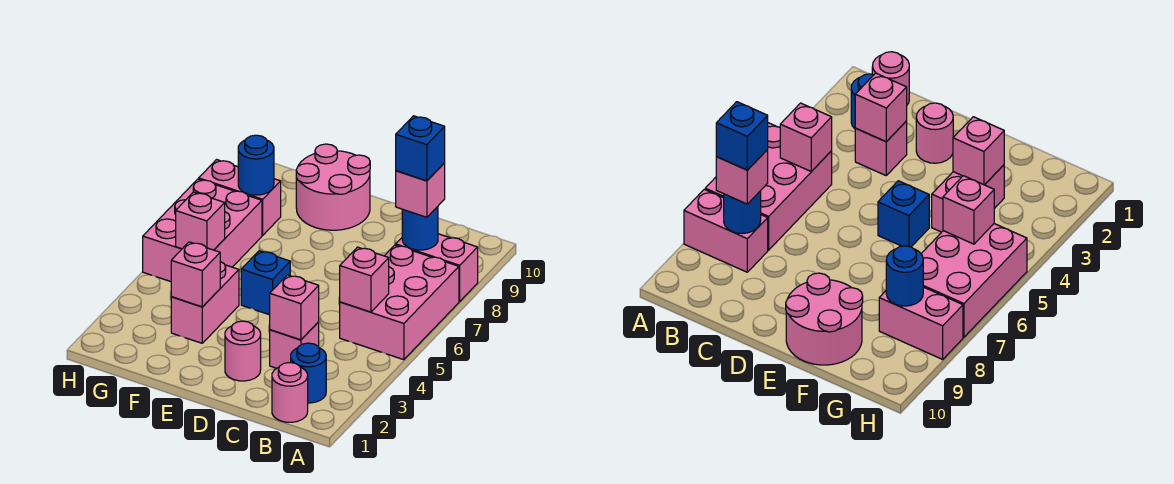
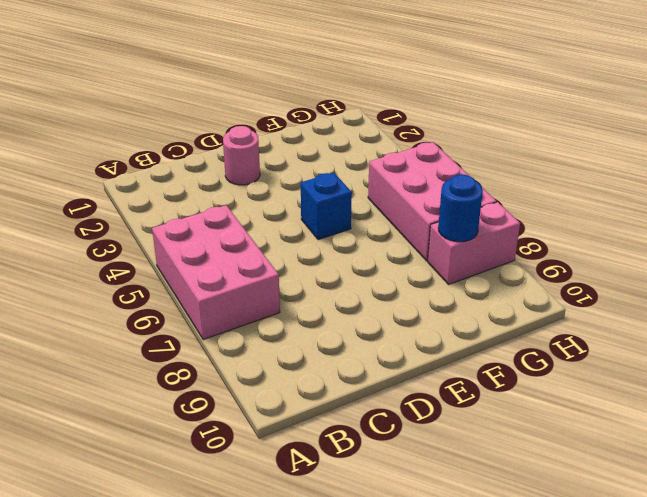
none -> pink brick A8:B8 level 1
none -> pink round brick B1 level 1
none -> blue round brick B2 level 1

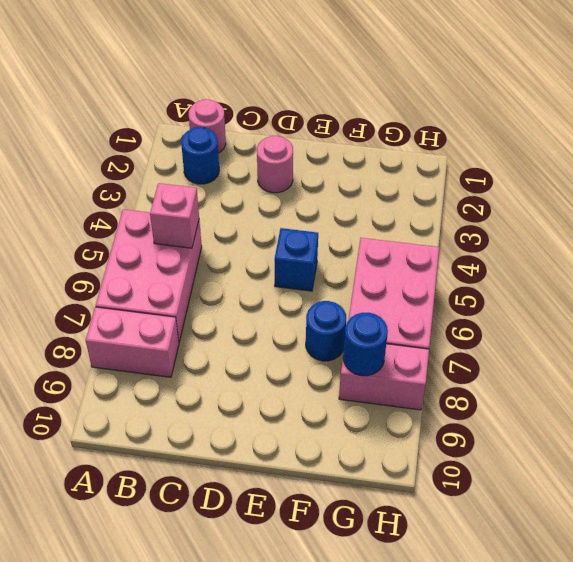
blue round brick F7 level 1 -> blue round brick B8 level 2
none -> pink brick C3 level 1
none -> pink round brick E9:F10 level 1
none -> pink brick F3:F4 level 1

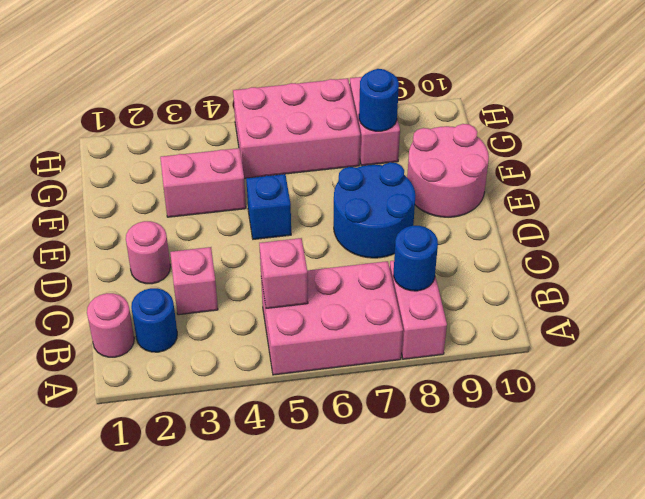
blue round brick D7:E8 level 1 -> none
none -> pink brick C3 level 2
none -> pink brick F3 level 2
none -> pink brick G5 level 2

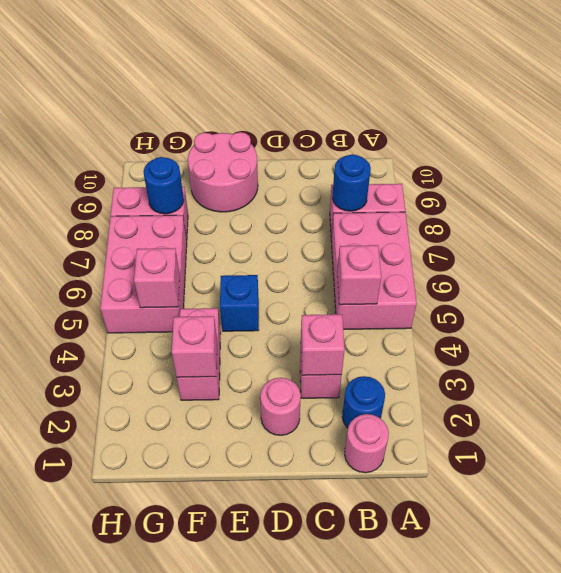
none -> pink brick B8 level 3
none -> blue brick B8 level 4

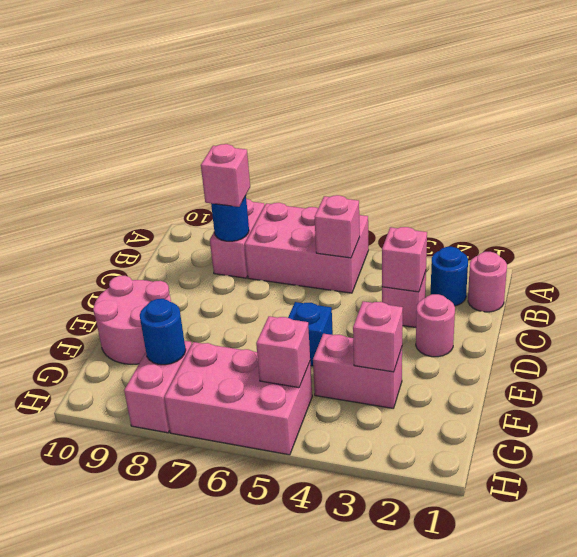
none -> blue brick B8 level 4

